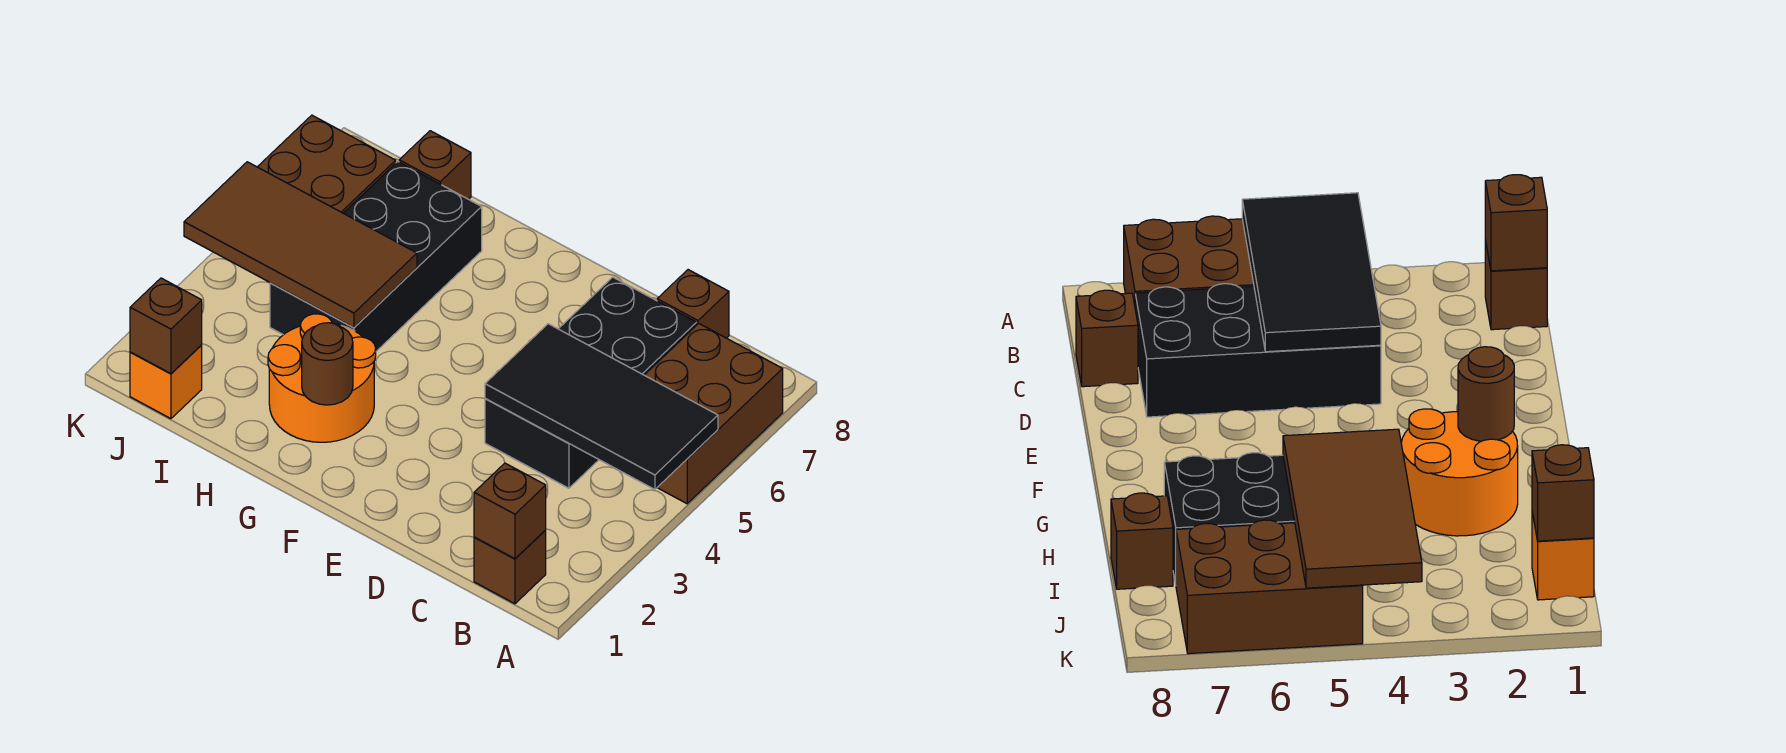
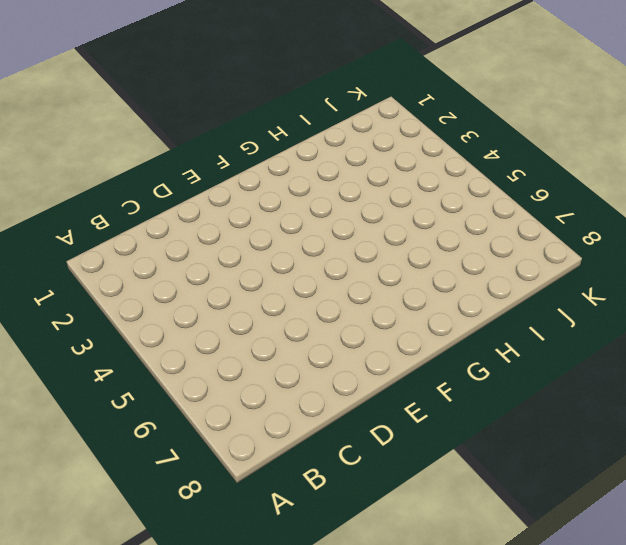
none -> brown brick A5:B7 level 1
none -> brown brick B1 level 1
none -> black brick C4:D7 level 1

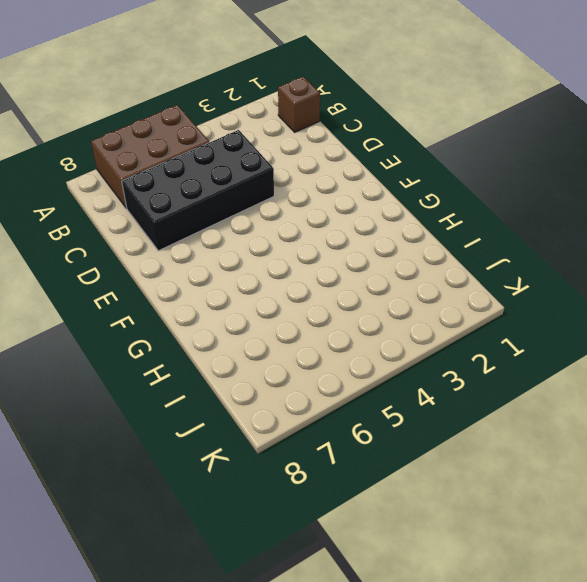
none -> brown brick C8 level 1
none -> orange round brick G2:H3 level 1
none -> black brick H4:I7 level 1

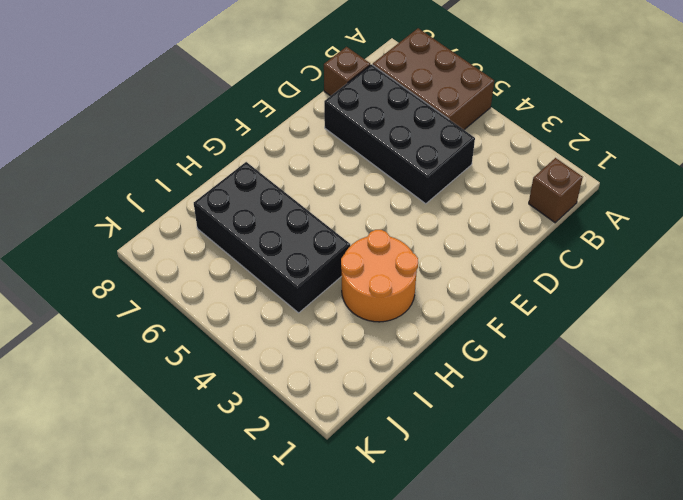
none -> brown brick I8 level 1
none -> orange brick J1 level 1
none -> brown brick J5:K7 level 1

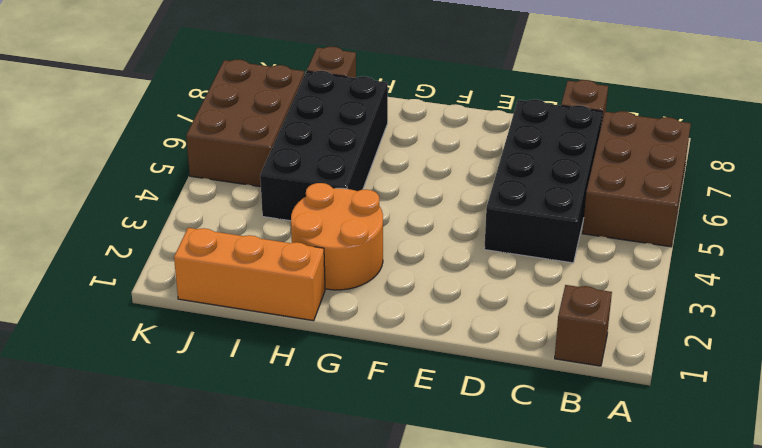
orange brick H1:J1 level 1 -> orange brick J1 level 1
none -> black tile A4:D5 level 2
none -> brown brick B1 level 2
none -> brown round brick G2 level 2

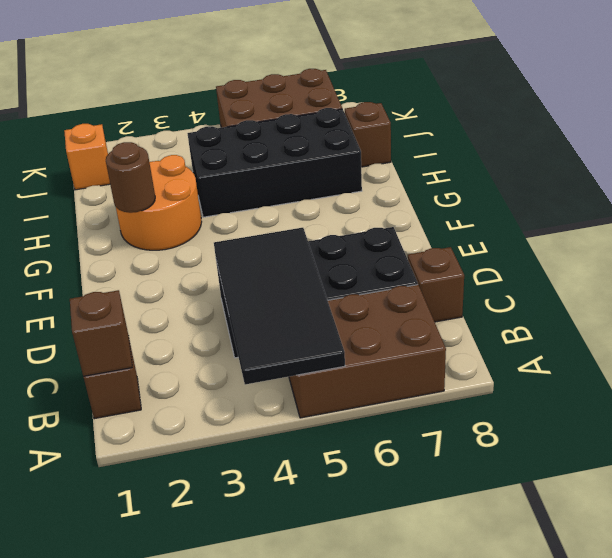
none -> brown tile H4:K5 level 2
none -> brown brick J1 level 2

